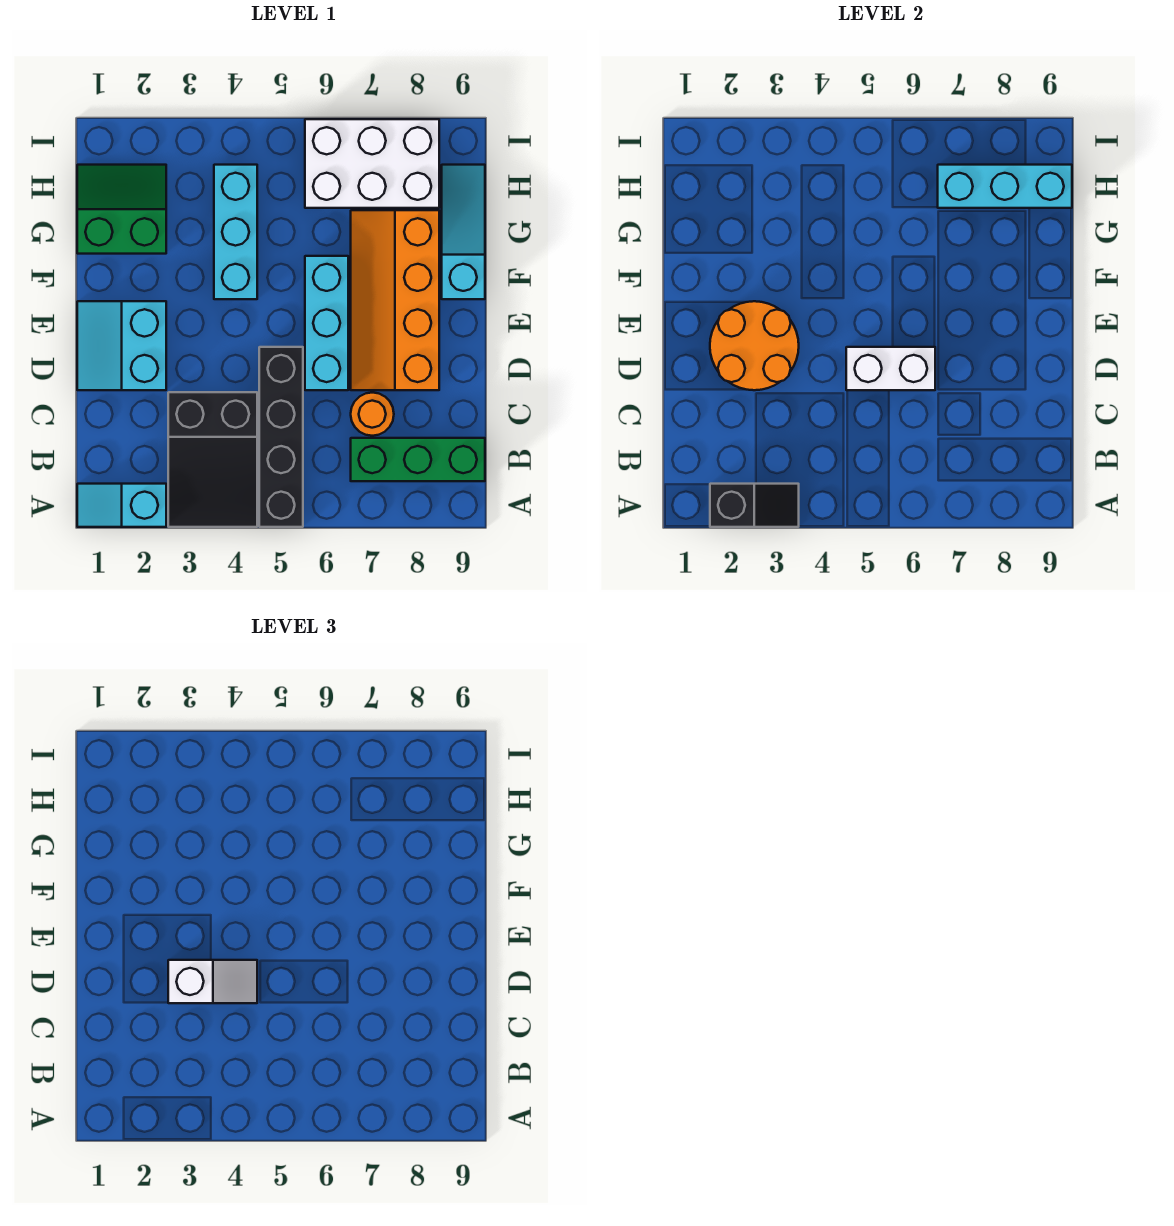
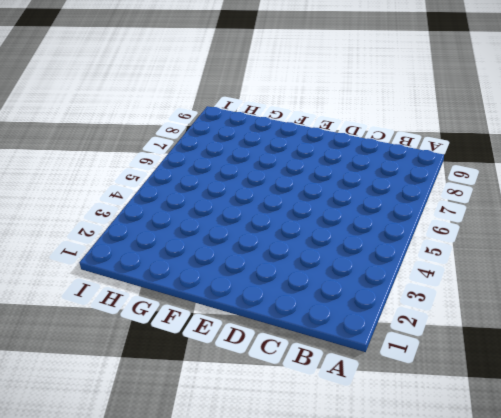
none -> cyan slope A1:A2 level 1 top 2
none -> black slope A3:C4 level 1 top C
none -> black brick A5:D5 level 1

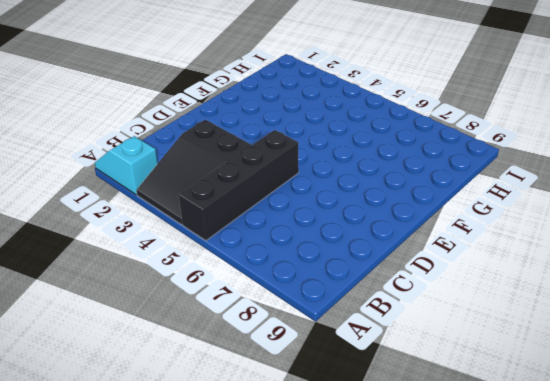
none -> green brick B7:B9 level 1
none -> orange round brick C7 level 1
none -> cyan slope D1:E2 level 1 top 2

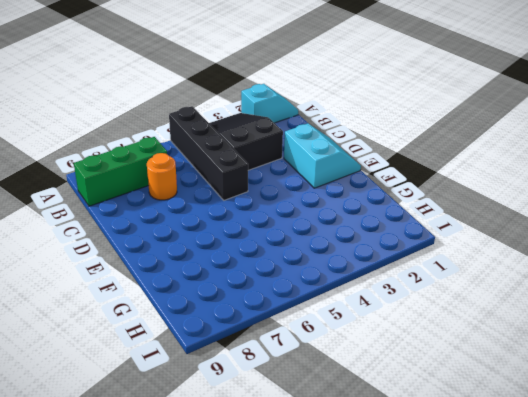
none -> cyan brick D6:F6 level 1
none -> orange slope D7:G8 level 1 top 8
none -> cyan brick F4:H4 level 1

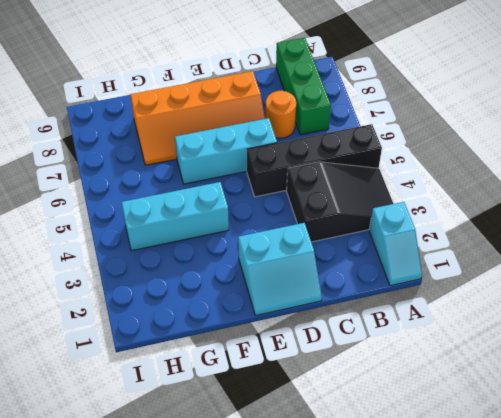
none -> cyan slope F9:H9 level 1 top F
none -> green slope G1:H2 level 1 top G
none -> white brick H6:I8 level 1

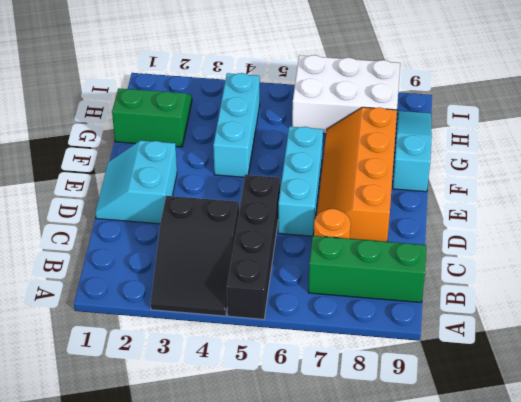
none -> cyan slope A1:A2 level 1 top 2
none -> black slope A2:A3 level 2 top 2
none -> orange round brick D2:E3 level 2

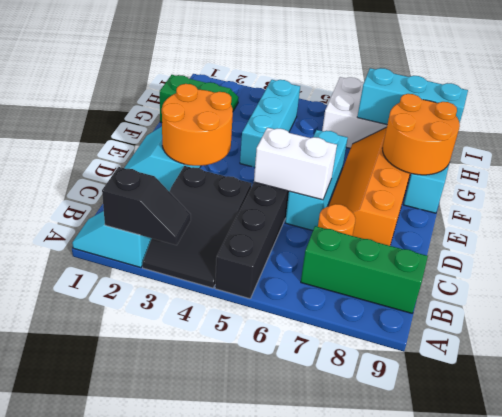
orange round brick F8:G9 level 2 -> none
none -> white slope D3:D4 level 3 top 3

